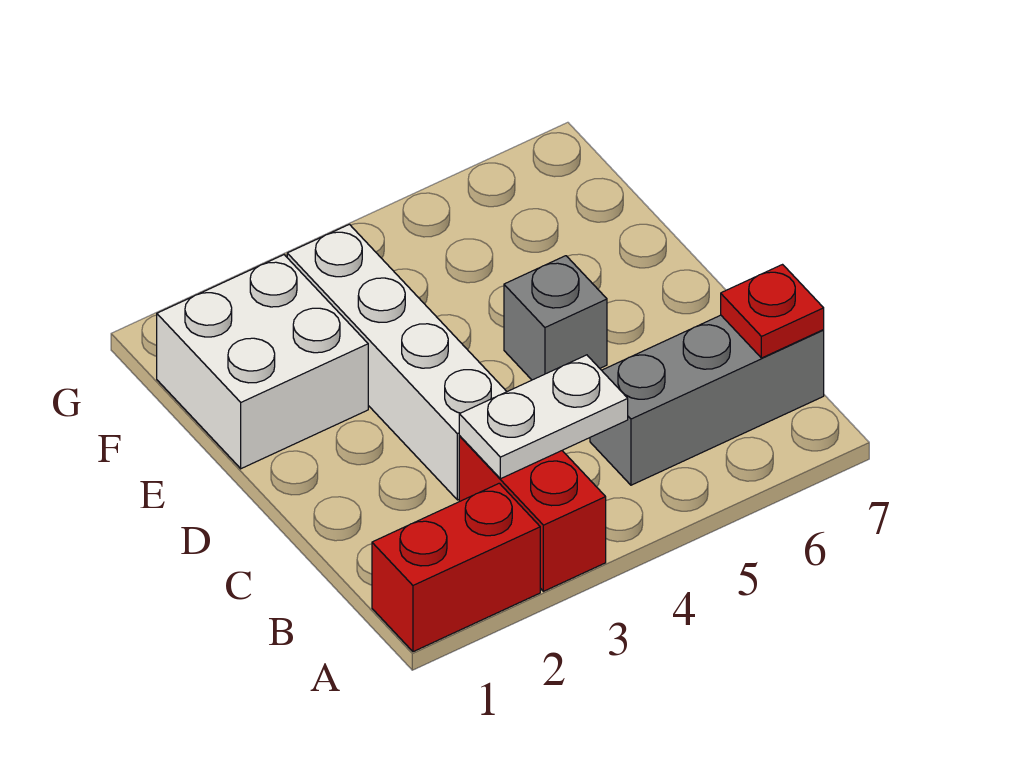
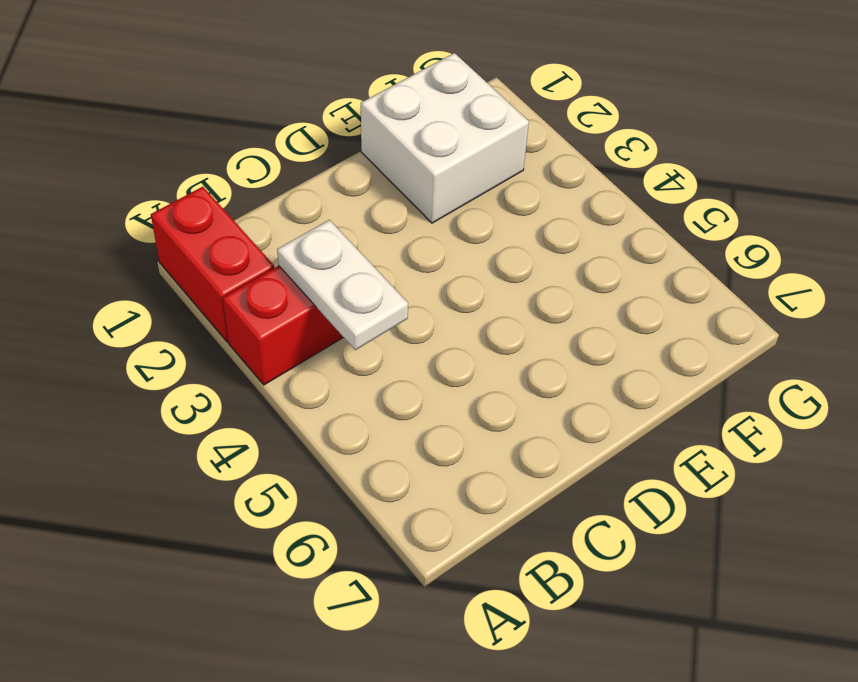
none -> grey brick B5:B7 level 1
none -> white brick C3:F3 level 1

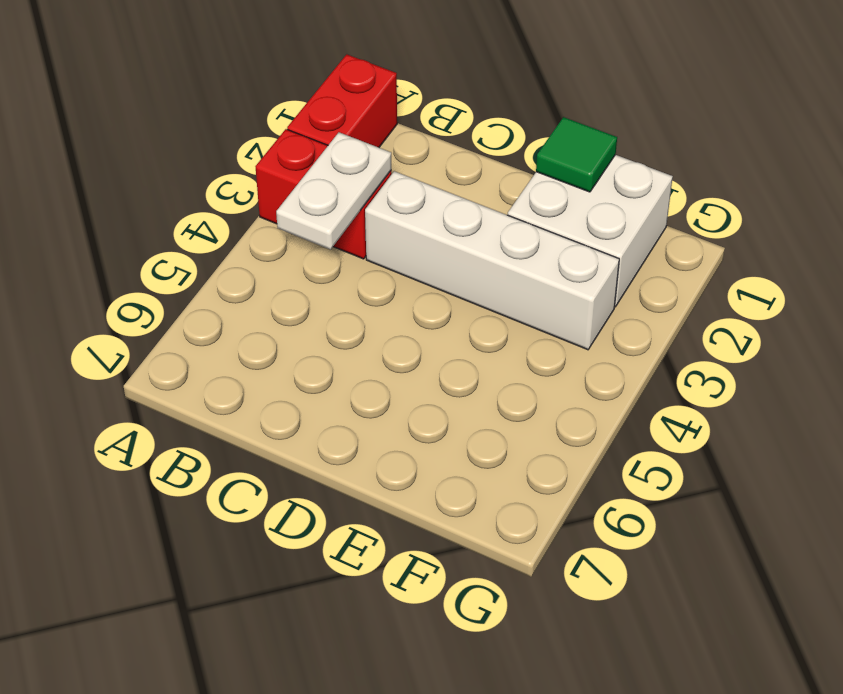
green tile E1 level 2 -> none
none -> grey brick B5:B7 level 1
none -> grey brick D5 level 1

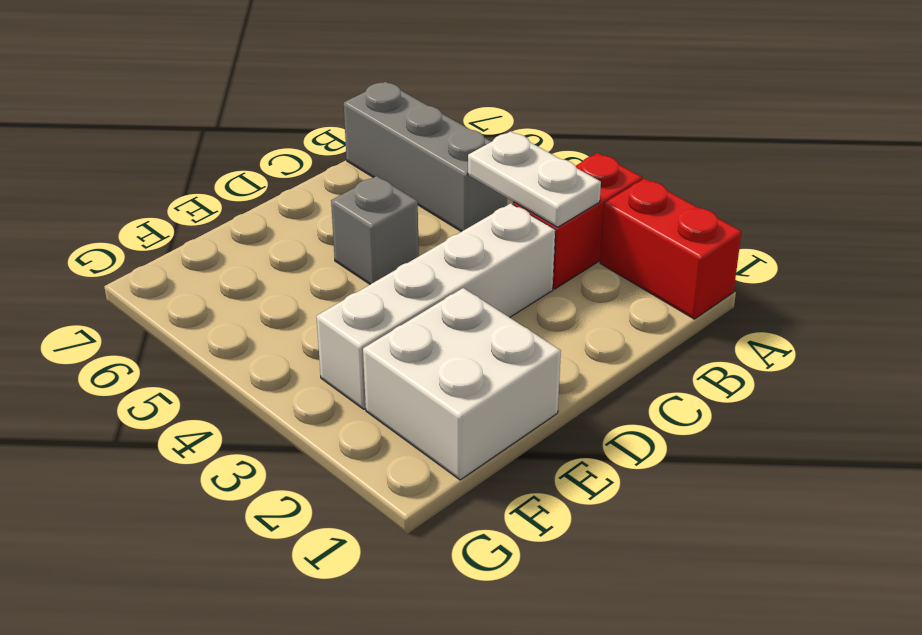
none -> red plate B7 level 2

